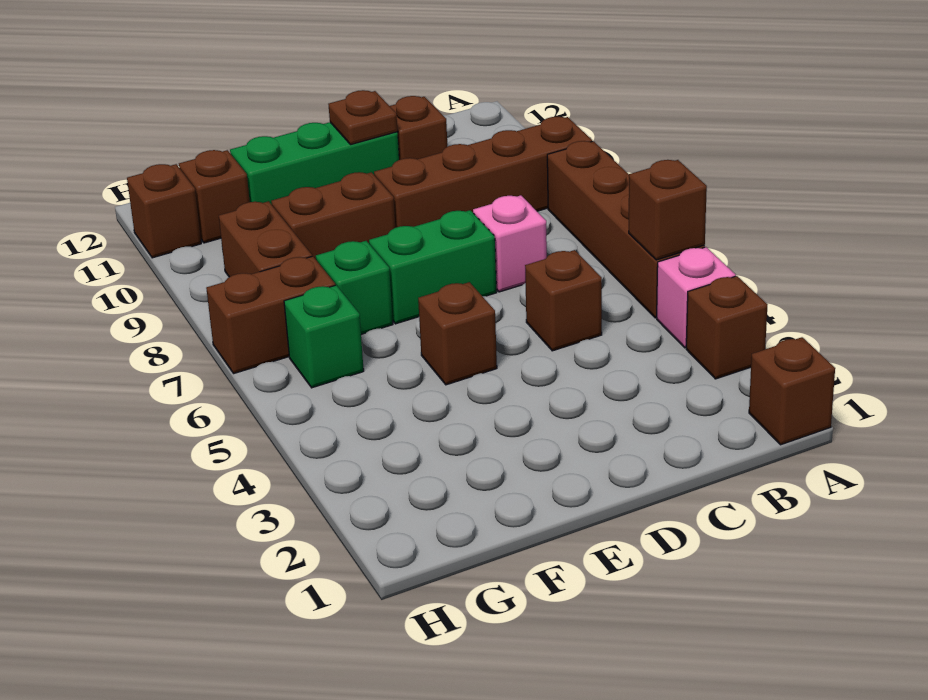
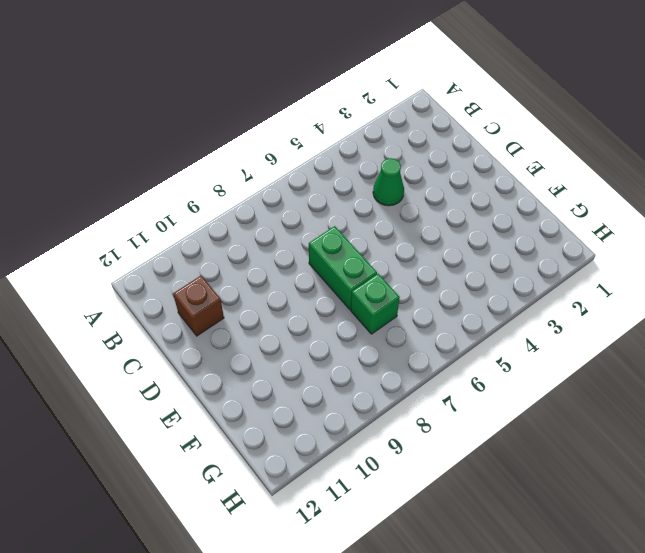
green cone C4 level 1 -> none
none -> brown brick A1 level 1
none -> brown brick A3 level 1
none -> pink brick A4 level 1

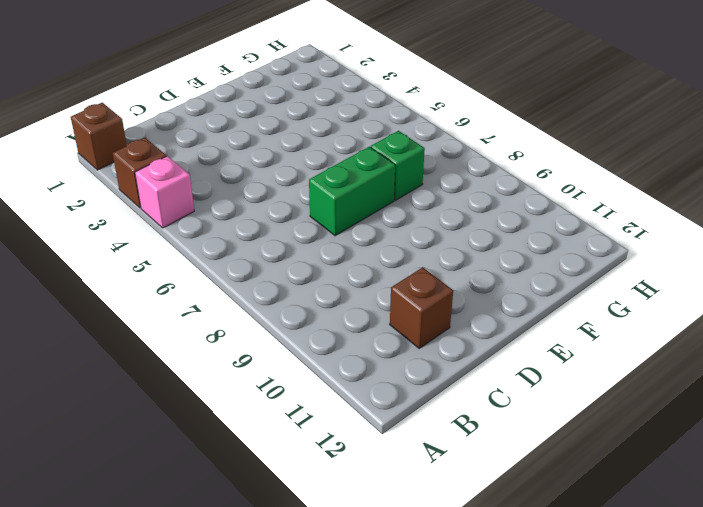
none -> brown brick A5:A8 level 1
none -> brown brick A9:D9 level 1
none -> brown brick C5 level 1

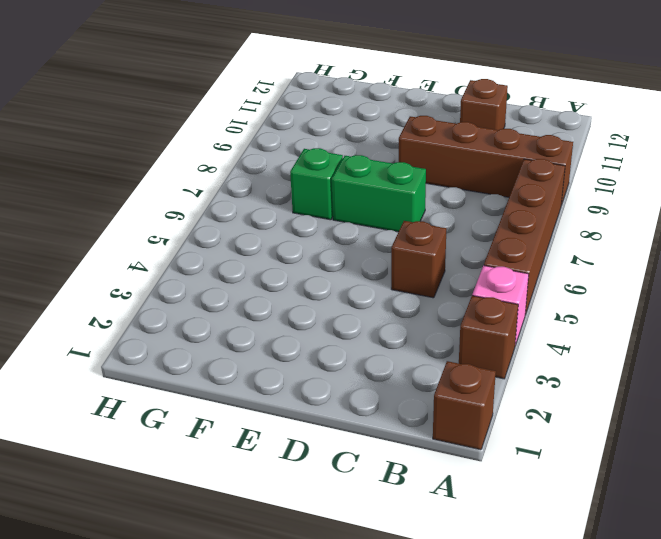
none -> pink brick C7 level 1
none -> green brick D11:F11 level 1
none -> brown brick E5 level 1

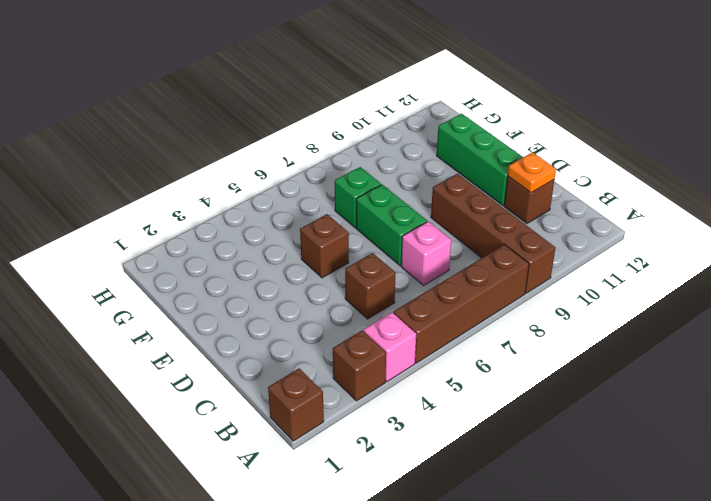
orange plate C11 level 2 -> none
none -> brown brick E9:F9 level 1
none -> green brick G6 level 1
none -> brown brick G7:H7 level 1

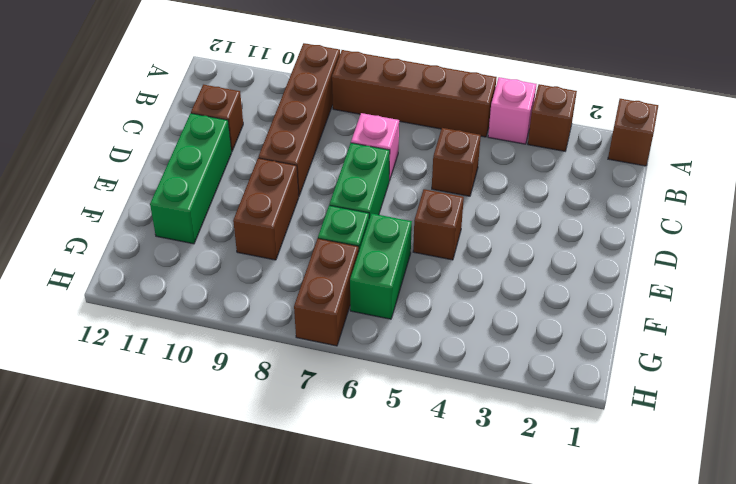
green brick F6:G6 level 1 -> green brick G6 level 1
none -> brown brick G8:G9 level 1
none -> brown brick G11 level 1
none -> brown brick H11 level 1

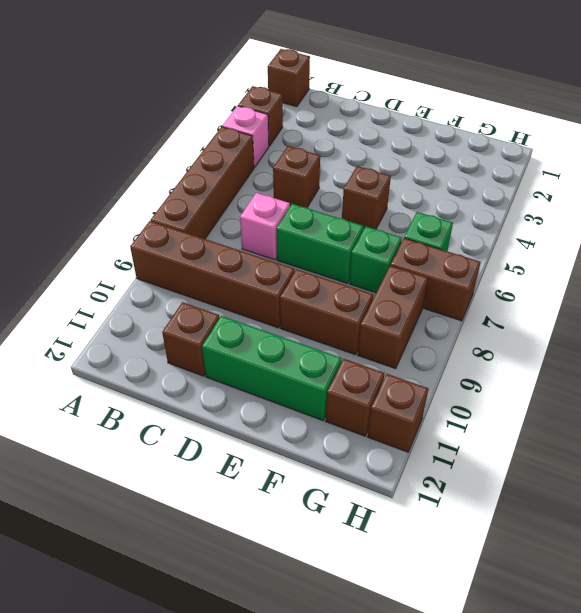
none -> brown brick A5 level 2
none -> brown plate D11 level 2

